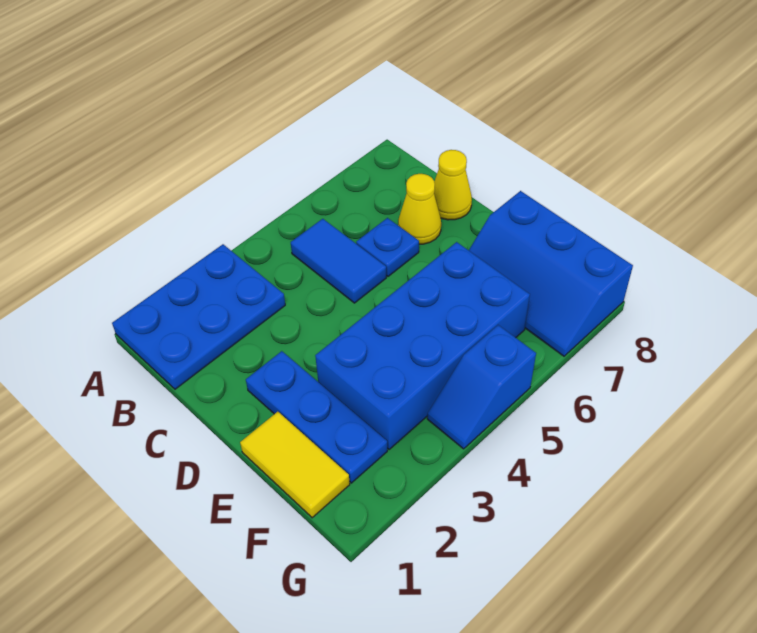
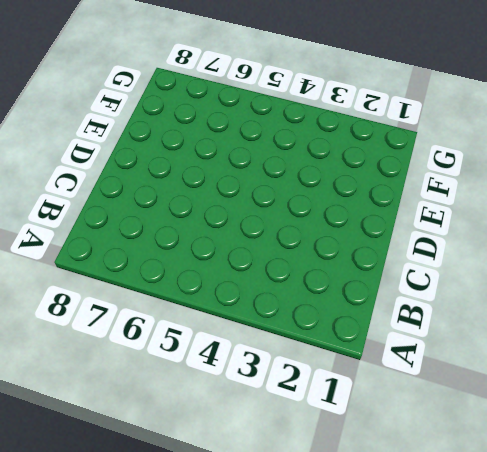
none -> blue plate A1:B3 level 1
none -> blue tile B5:C5 level 1

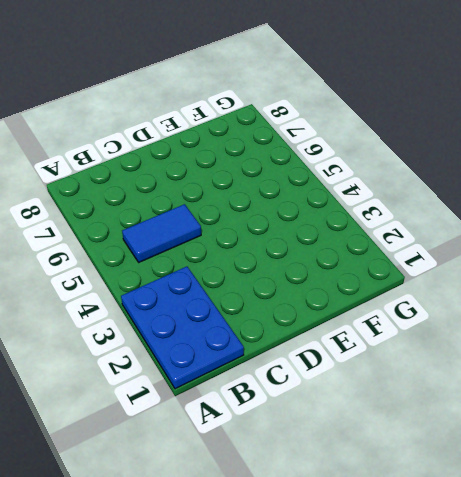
none -> blue plate C6 level 1
none -> yellow cone C7 level 1

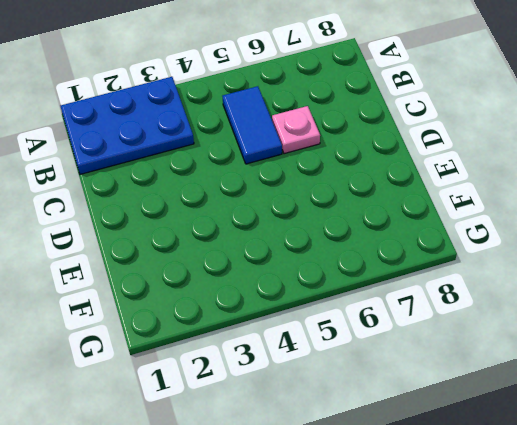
pink plate C6 level 1 -> blue plate C6 level 1
none -> yellow cone C7 level 1
none -> yellow cone C8 level 1

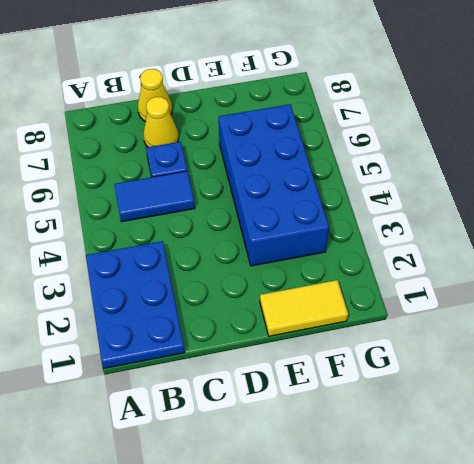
none -> blue plate D2:F2 level 1
none -> blue slope E7:G8 level 1 top 8

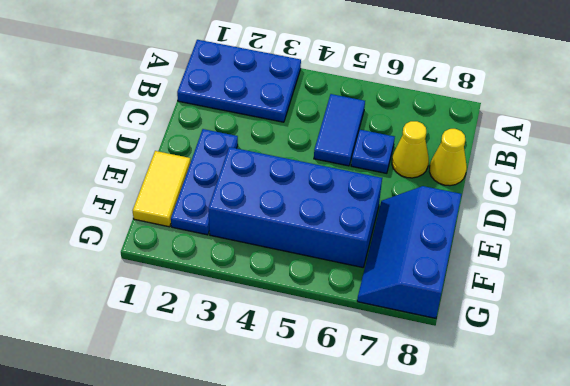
none -> blue slope G4:G5 level 1 top 5

